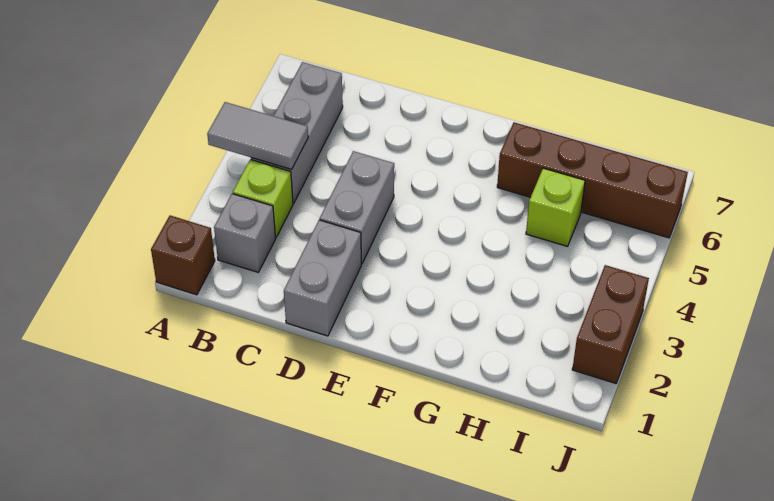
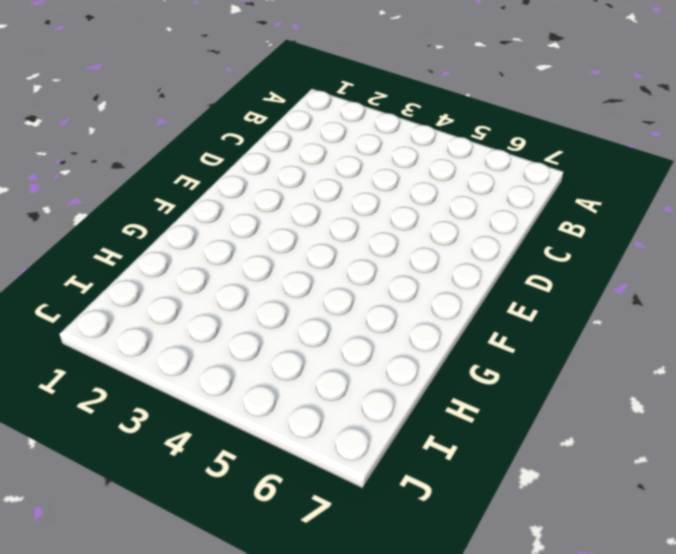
none -> brown brick A1 level 1
none -> grey brick B2 level 1

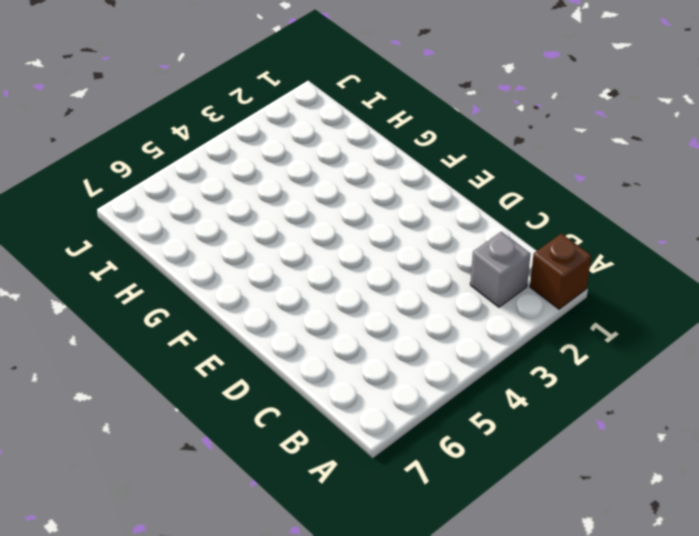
none -> lime brick B3 level 1
none -> grey brick B4:B6 level 1

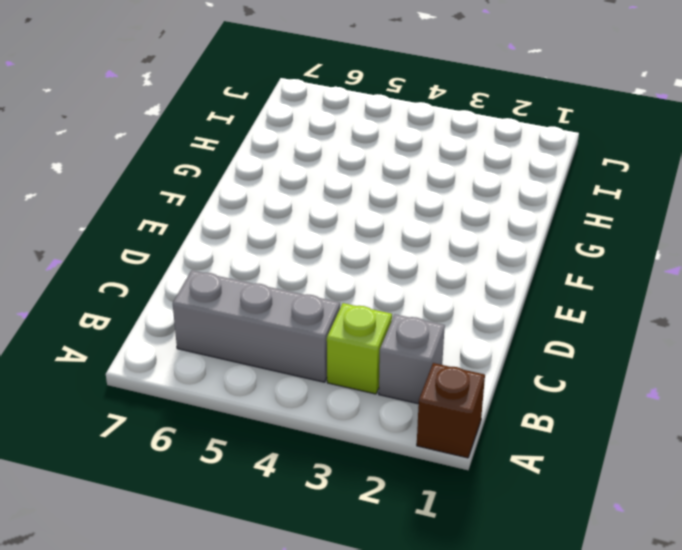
none -> grey brick D1:D2 level 1
none -> grey brick D3:D4 level 1

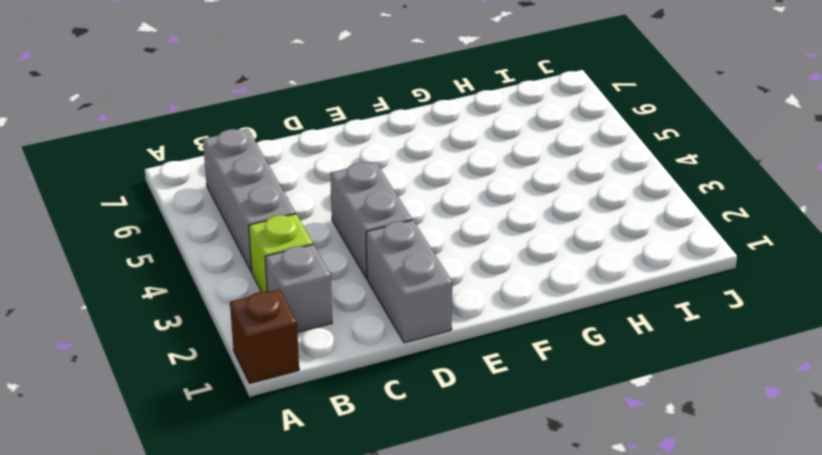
none -> brown brick G6:J6 level 1
none -> lime brick H5 level 1

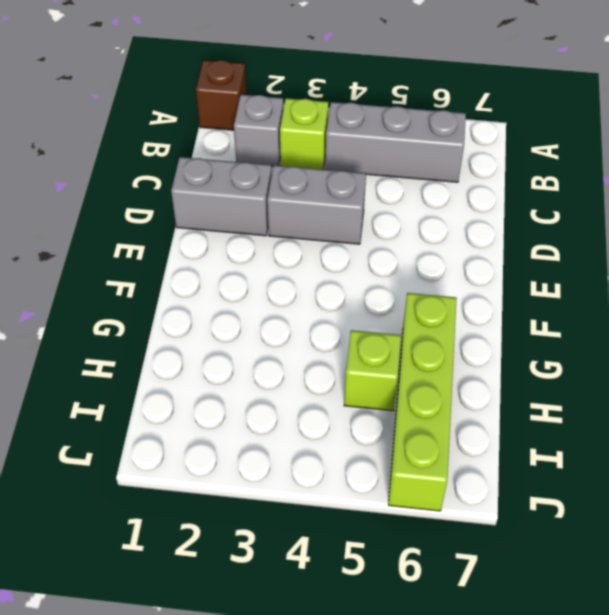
lime brick G6:J6 level 1 -> brown brick G6:J6 level 1
none -> brown brick J2:J3 level 1
none -> grey tile A4:B4 level 2

